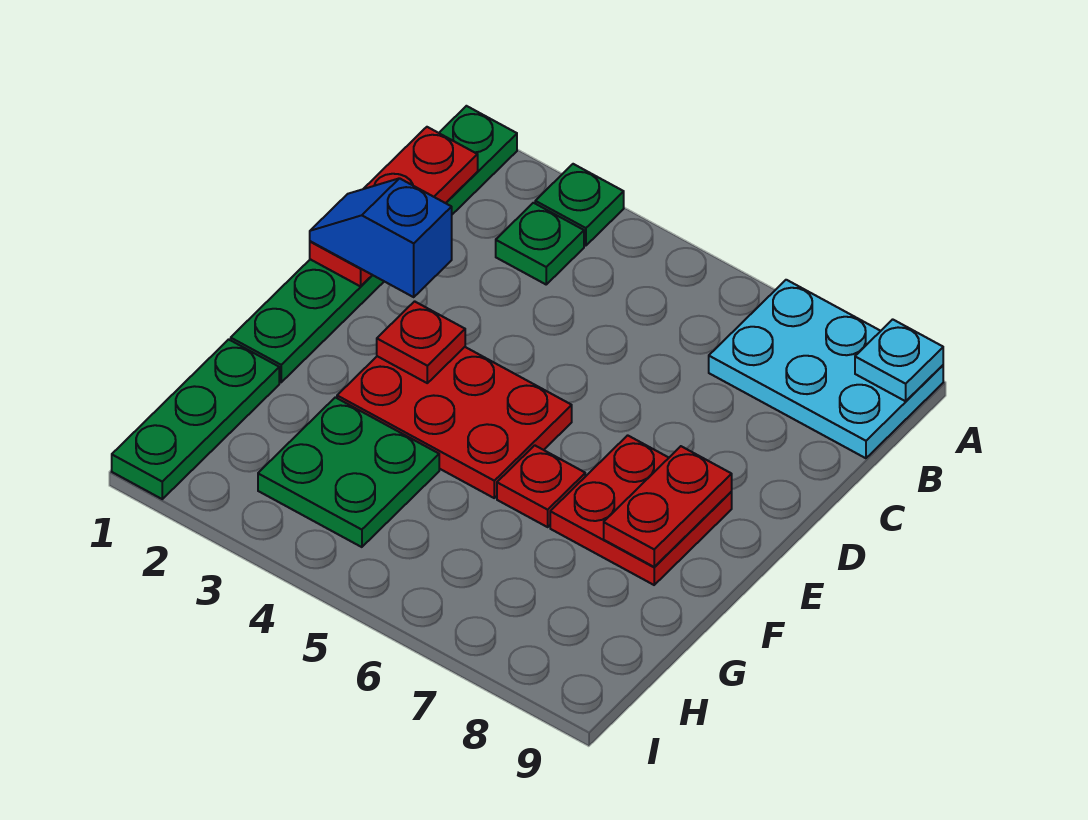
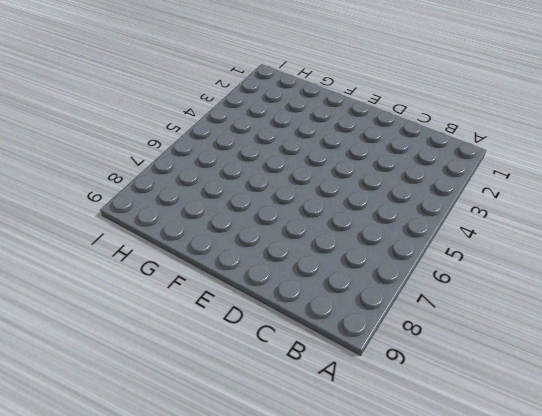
none -> green plate A1:F1 level 1
none -> green plate A3 level 1
none -> cyan plate A7:B9 level 1

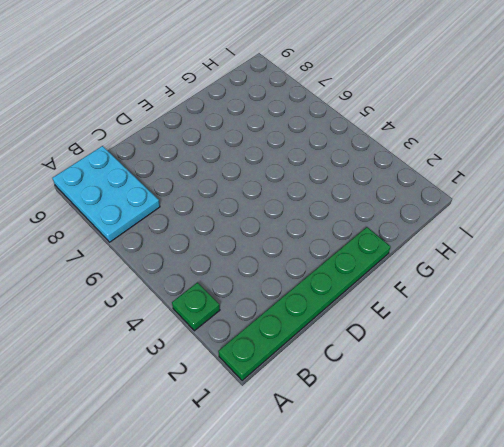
none -> green plate B3 level 1
none -> red plate E3:F5 level 1
none -> red plate E7:F8 level 1

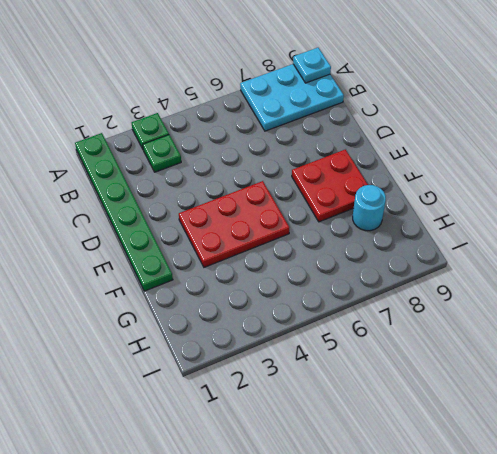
cyan round brick G8 level 1 -> none
none -> red plate F6 level 1
none -> green plate G1:I1 level 1
none -> green plate G3:H4 level 1

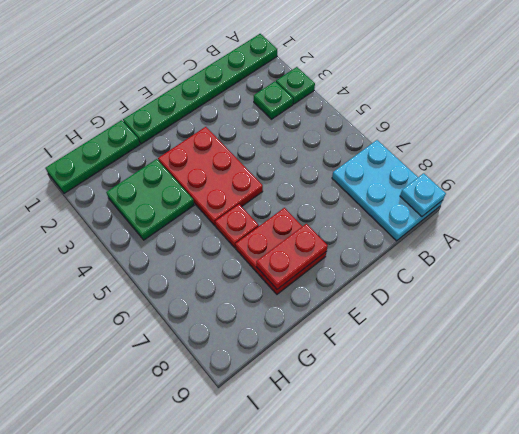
none -> red plate B1:D1 level 2
none -> red plate E3 level 2
none -> blue slope D1:D2 level 3 top 2

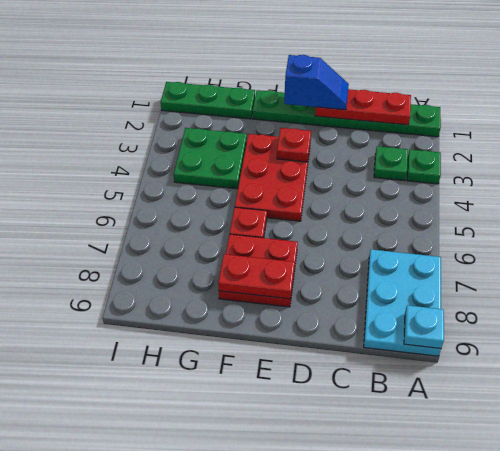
blue slope D1:E1 level 3 top E -> blue slope D1:D2 level 3 top 2

